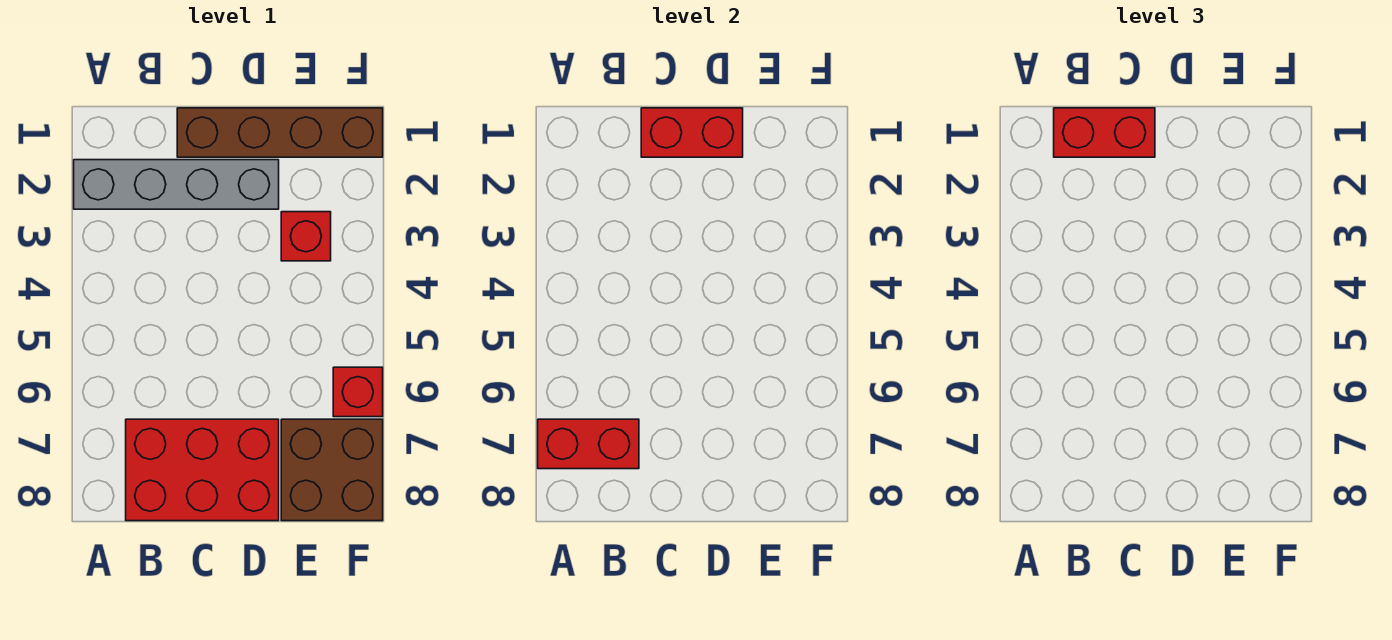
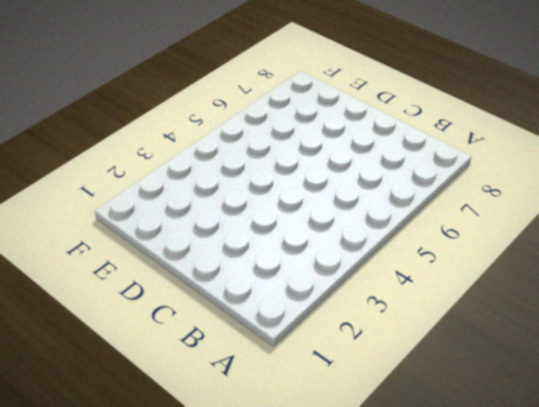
none -> grey brick A2:D2 level 1
none -> red brick B7:D8 level 1

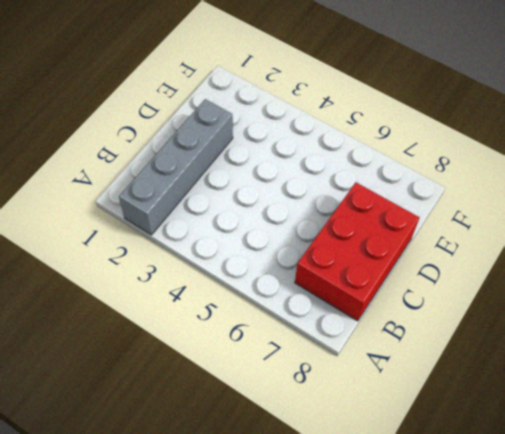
none -> brown brick C1:F1 level 1
none -> red brick E3 level 1

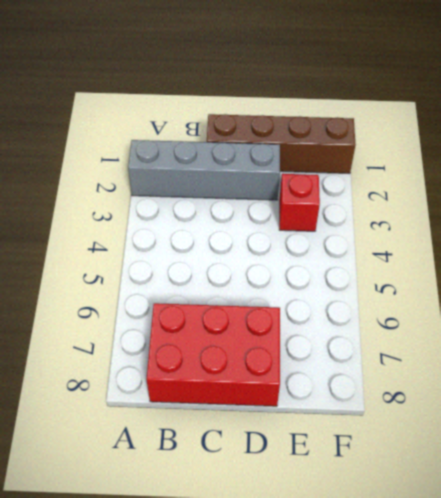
none -> brown brick E7:F8 level 1
none -> red brick F6 level 1

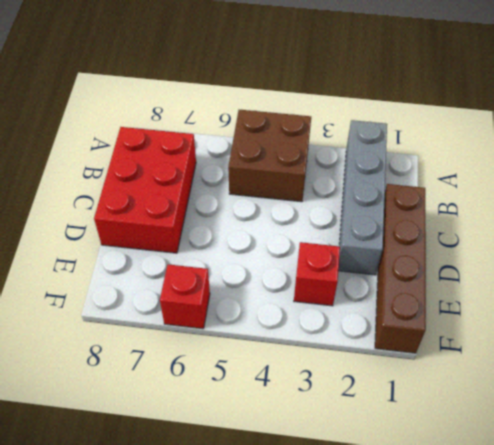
brown brick A4:B5 level 1 -> brown brick E7:F8 level 1
none -> red brick A7:B7 level 2
none -> red brick C1:D1 level 2

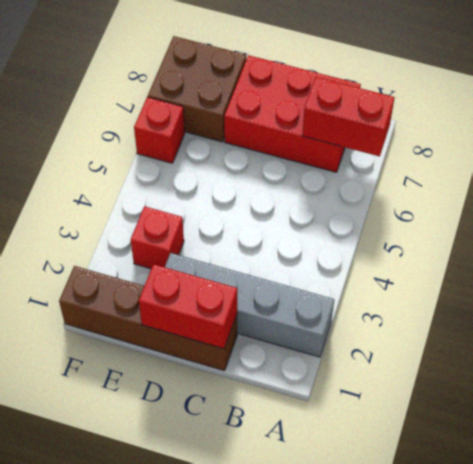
none -> red brick B1:C1 level 3

